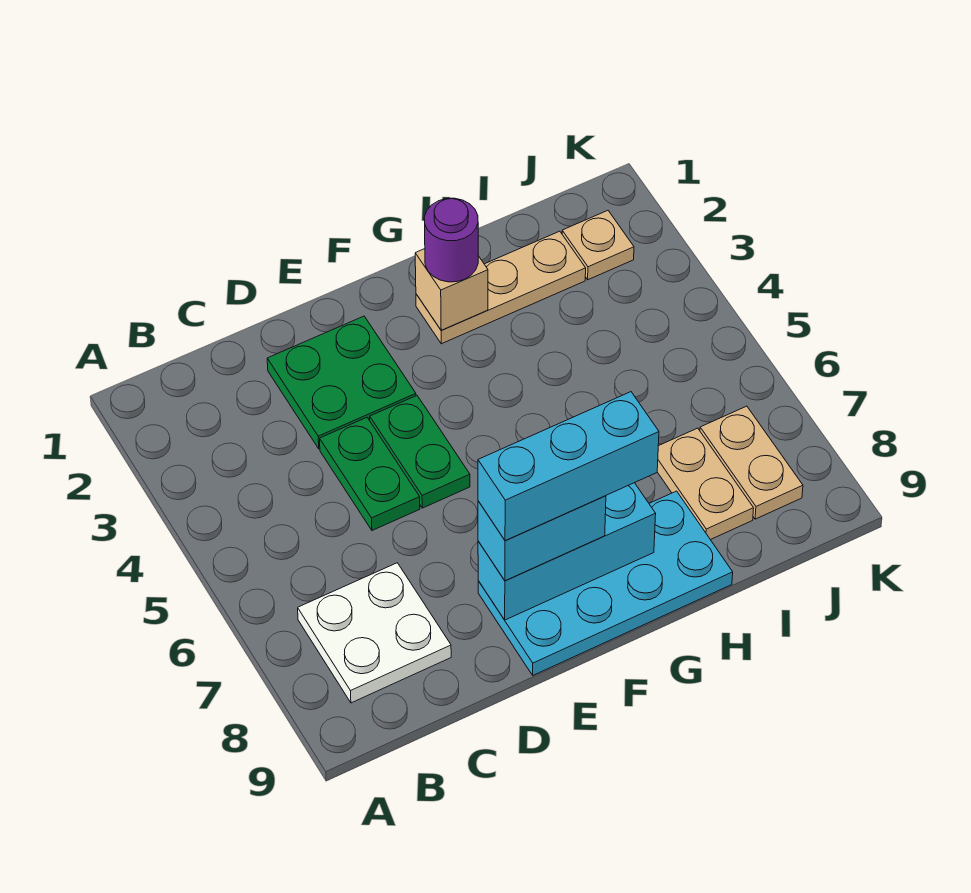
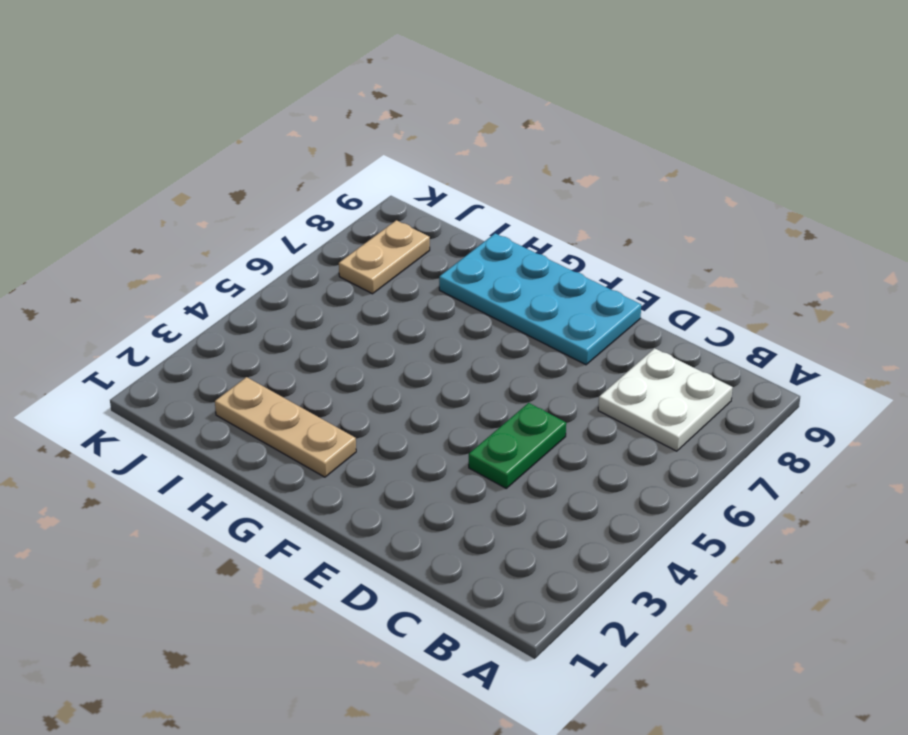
none -> green plate D2:E3 level 1
none -> green plate E4:E5 level 1
none -> tan plate I7:I8 level 1

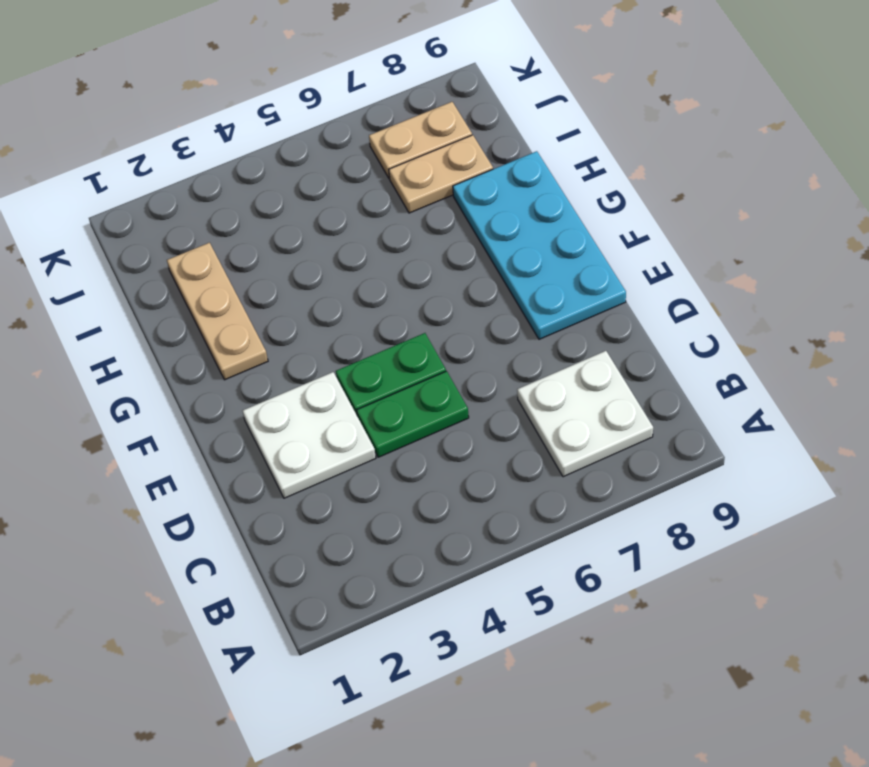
white plate D2:E3 level 1 -> green plate D2:E3 level 1
none -> tan plate J2 level 1
none -> cyan brick E8:G8 level 2
none -> tan brick G2 level 2

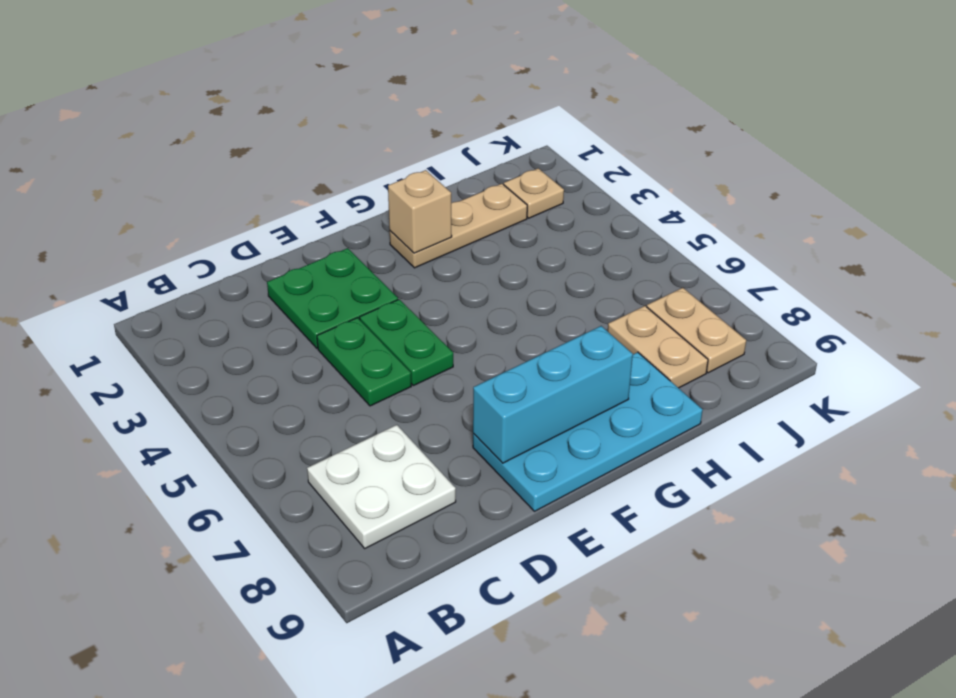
none -> cyan brick E8:F8 level 3
none -> purple round brick G2 level 3
none -> cyan brick E8:G8 level 4

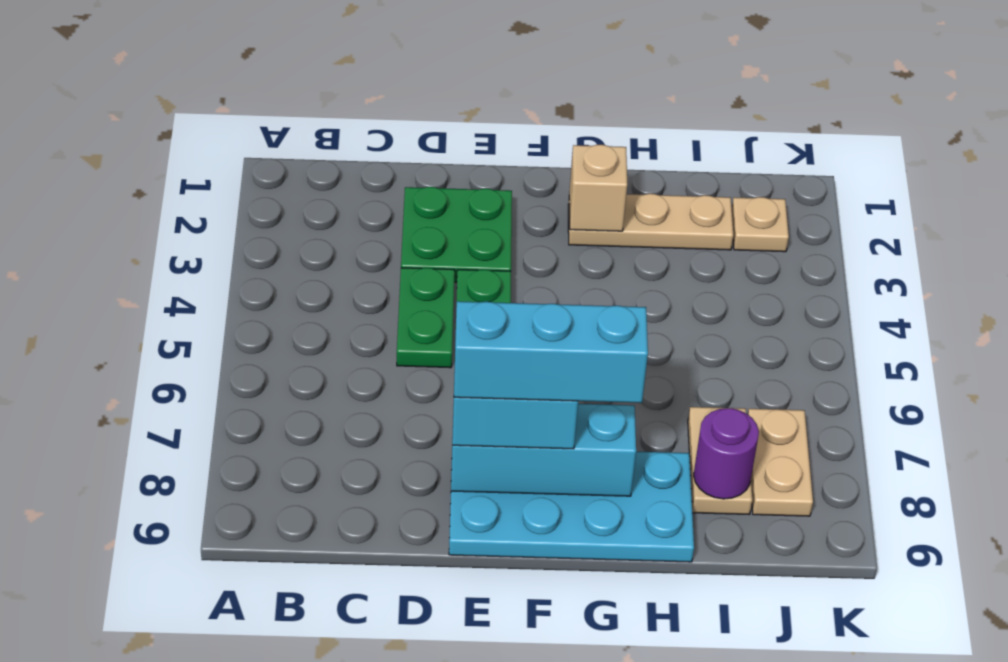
purple round brick I8 level 2 -> purple round brick G2 level 3
none -> white plate B7:C8 level 1

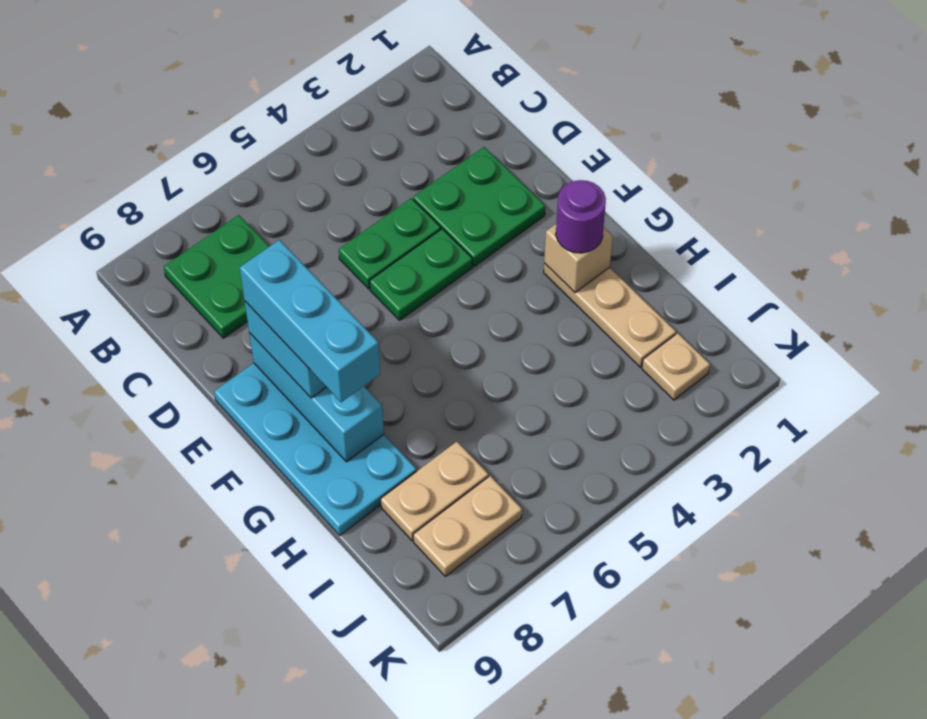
green plate B7:C8 level 1 -> white plate B7:C8 level 1

